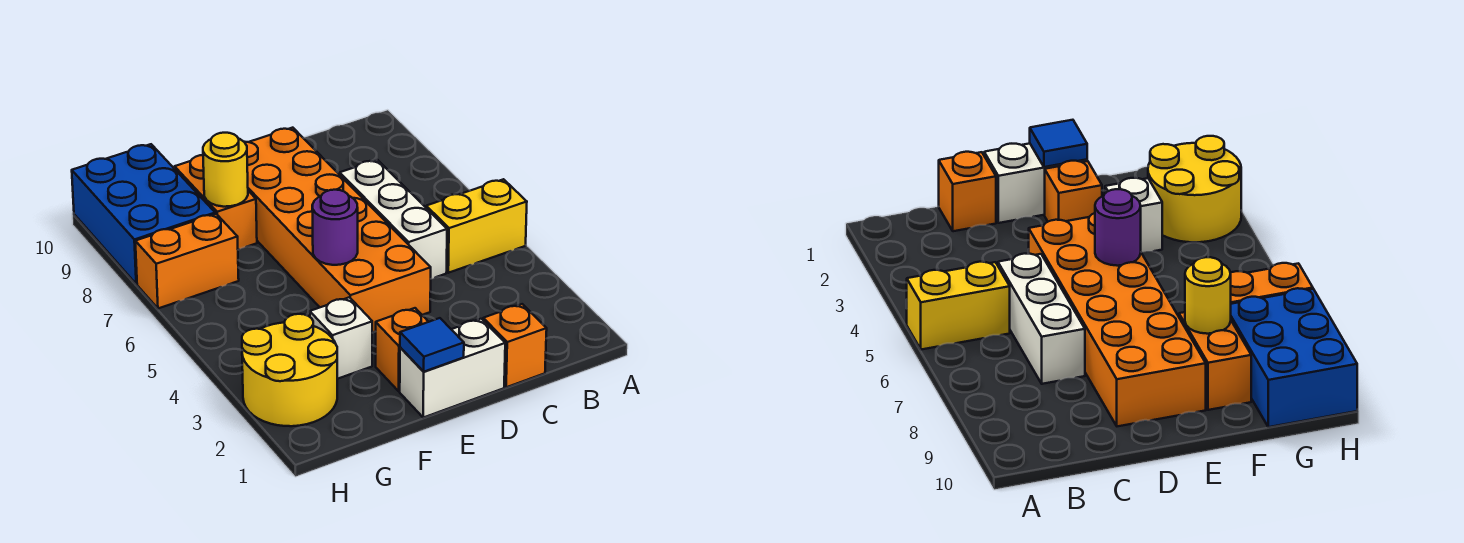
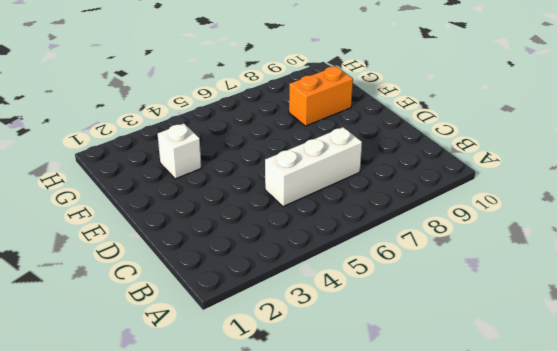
none -> yellow brick A5:B5 level 1
none -> orange brick C1 level 1
none -> white brick D1:E1 level 1

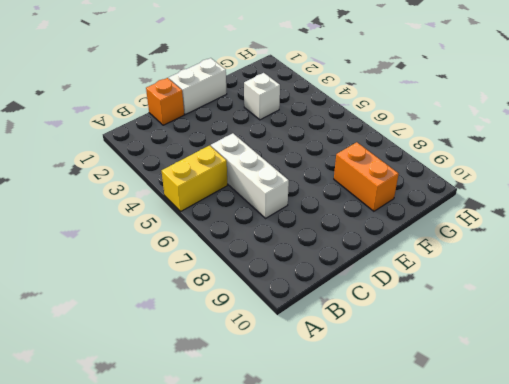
none -> orange brick D4:E9 level 1
none -> orange brick E2 level 1
none -> yellow round brick G2:H3 level 1

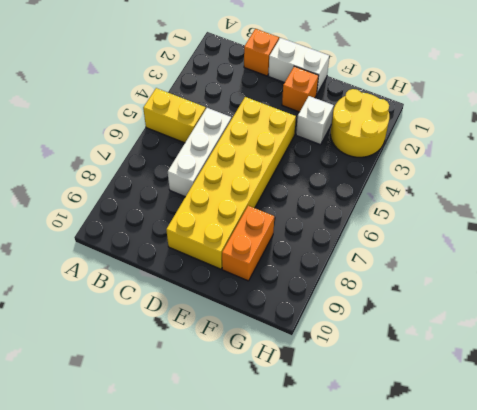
yellow brick D4:E9 level 1 -> orange brick D4:E9 level 1
none -> orange brick G7:H7 level 1
none -> blue brick G8:H10 level 1
none -> blue tile E1 level 2

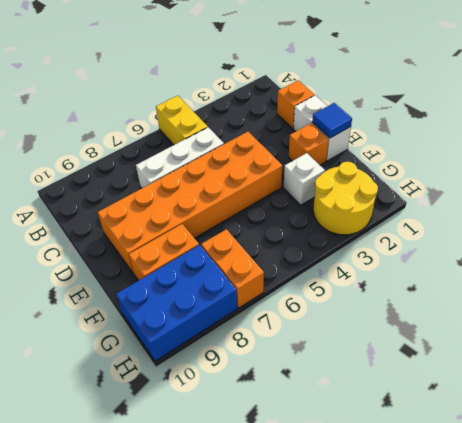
none -> purple round brick E5 level 2
none -> yellow round brick F8 level 2

